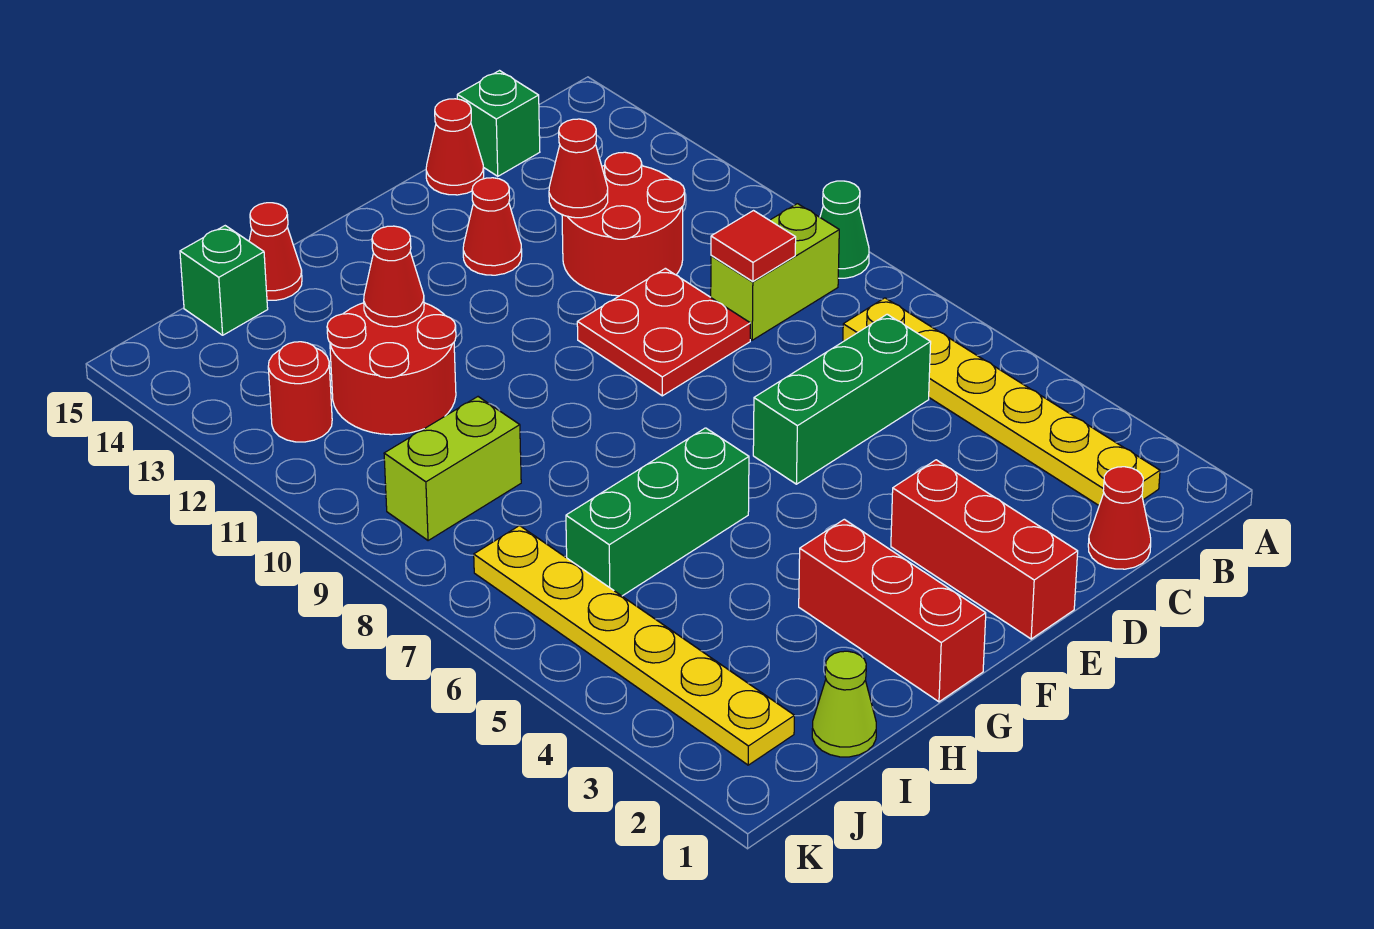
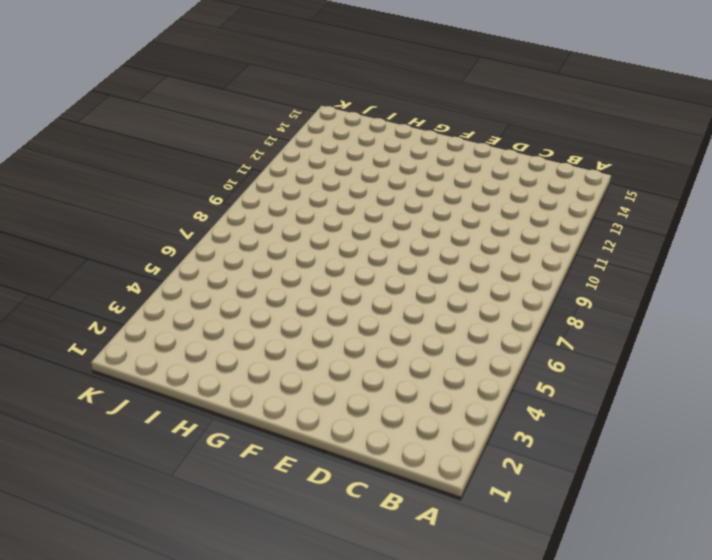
none -> green cone A9 level 1
none -> yellow plate B2:B7 level 1
none -> lime brick B9:C9 level 1

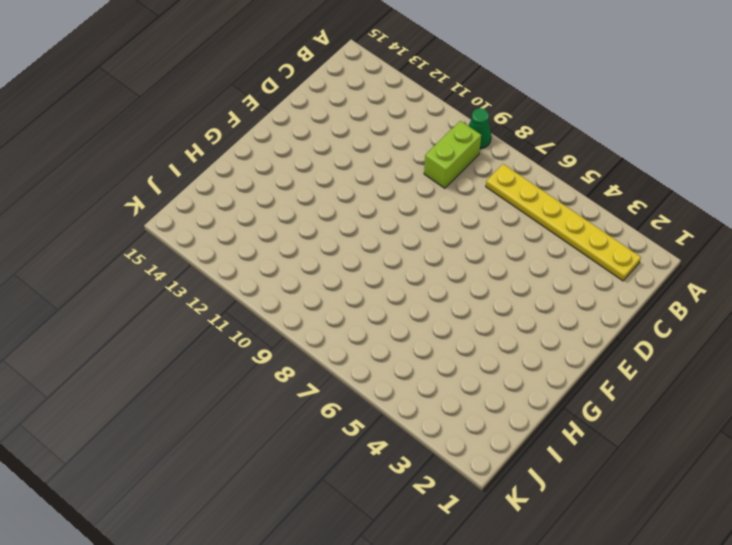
none -> red cone C1 level 1
none -> green brick C6:E6 level 1
none -> red round brick C11:D12 level 1

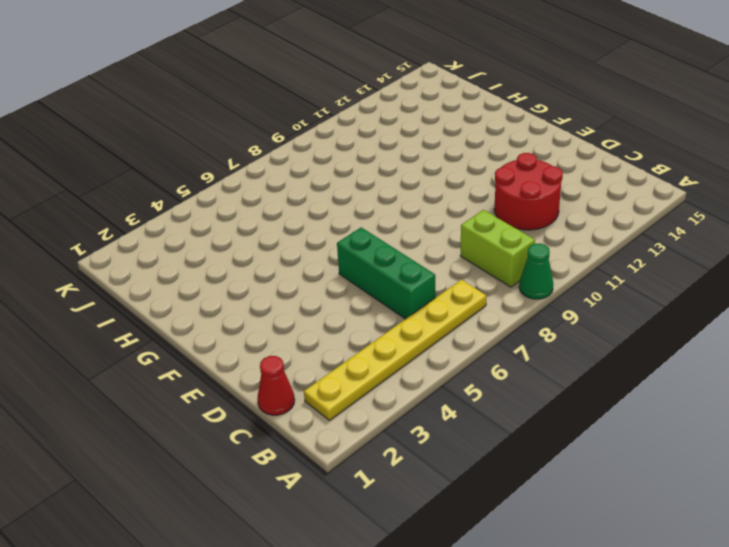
none -> green brick C15 level 1
none -> red plate D9:E10 level 1
none -> red cone D15 level 1

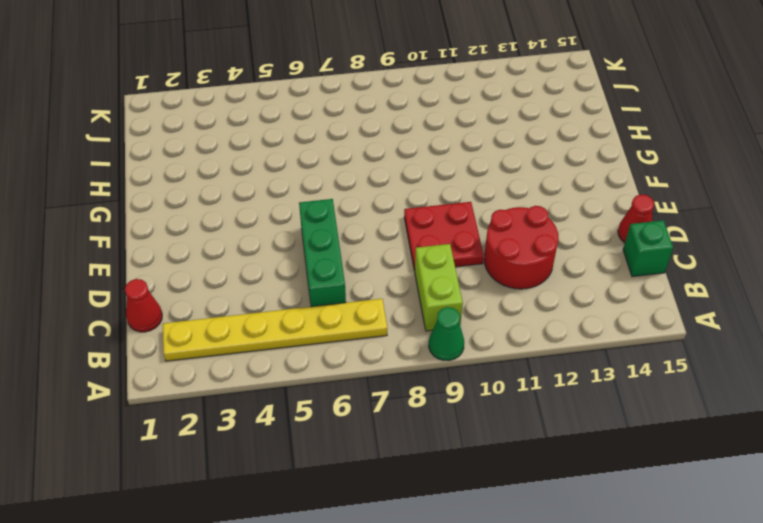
none -> red brick E1:E3 level 1
none -> red cone E13 level 1
none -> red brick G1:G3 level 1

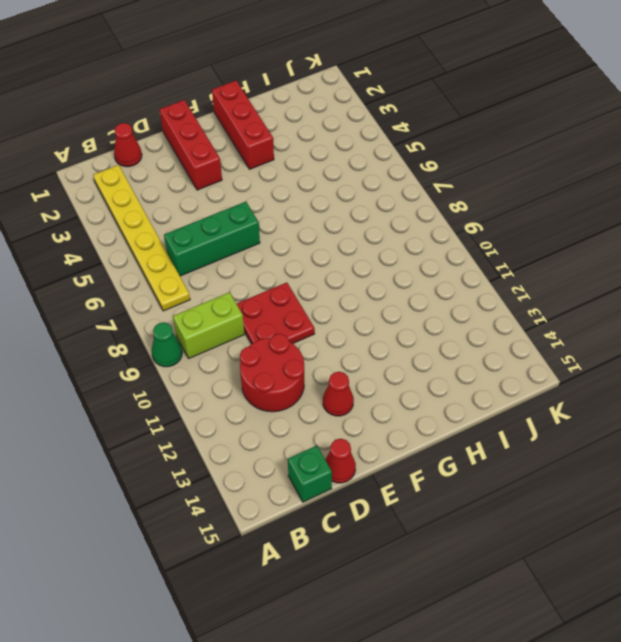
none -> green brick G6:I6 level 1
none -> red round brick H11:I12 level 1
none -> red cone H15 level 1

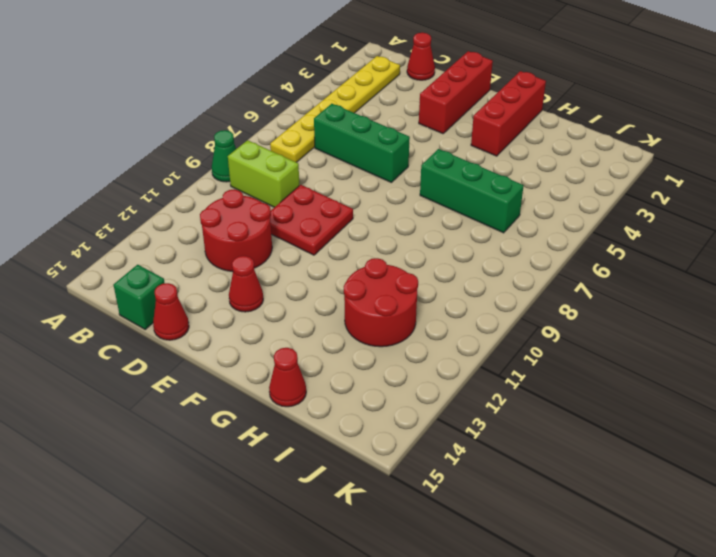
none -> lime cone I1 level 1
none -> lime brick I9:J9 level 1
none -> green brick I15 level 1

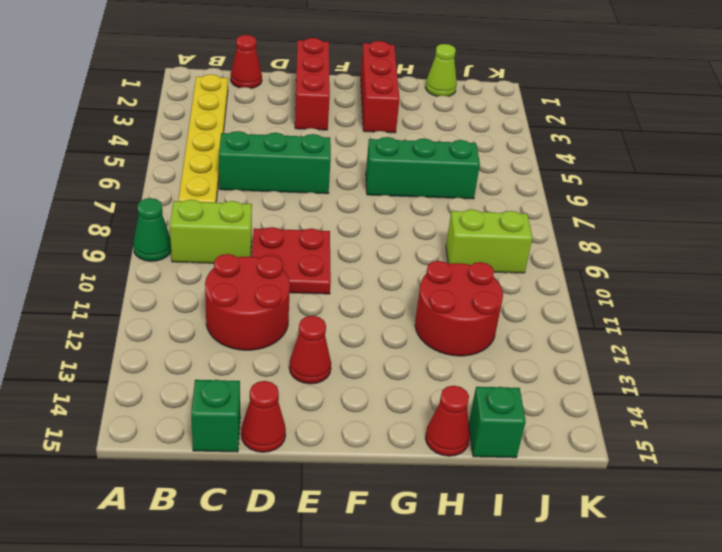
none -> yellow plate J2:J7 level 1
none -> red round brick J12 level 1
none -> red tile C9 level 2

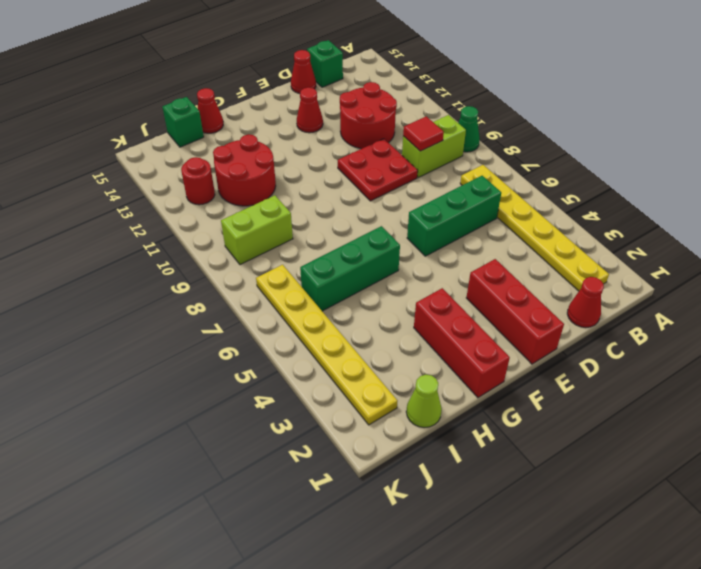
none -> red cone D12 level 2
none -> red cone H12 level 2

